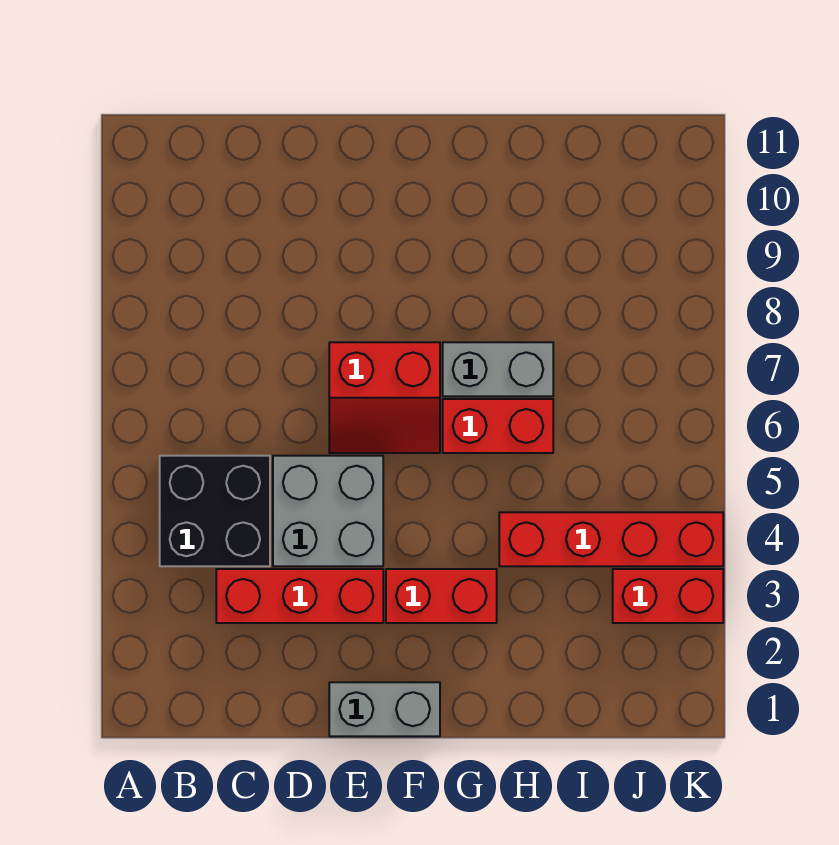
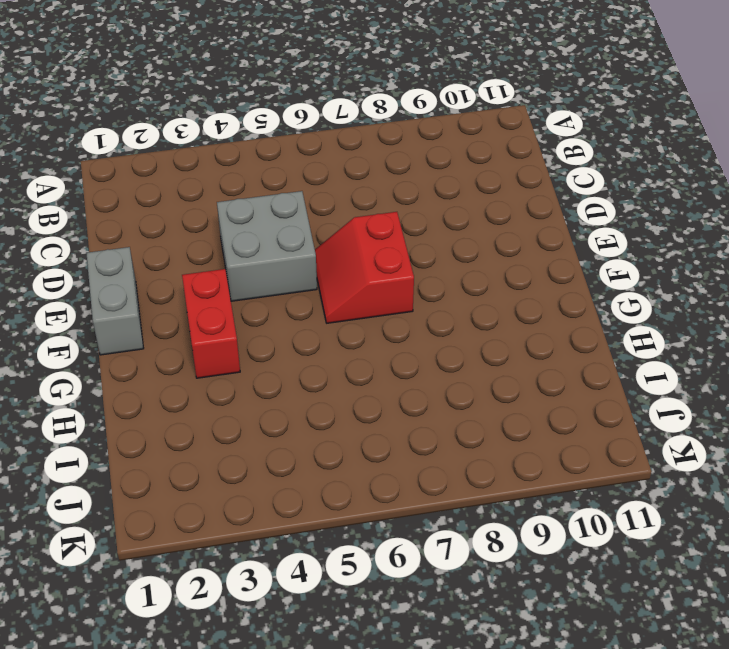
none -> black brick B4:C5 level 1
none -> red brick C3:E3 level 1

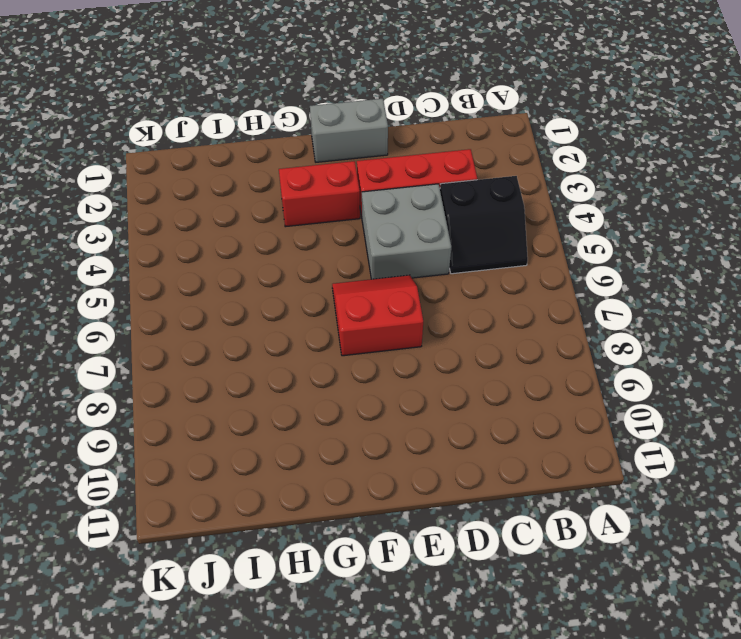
black slope B4:C5 level 1 top 4 -> black brick B4:C5 level 1
none -> red brick G6:H6 level 1
none -> grey brick G7:H7 level 1

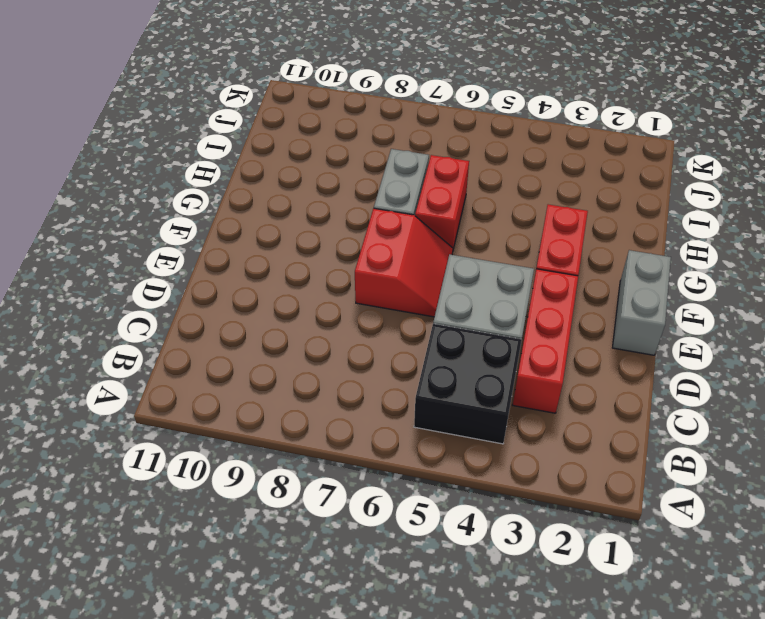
none -> red brick H4:K4 level 1
none -> red brick J3:K3 level 1

